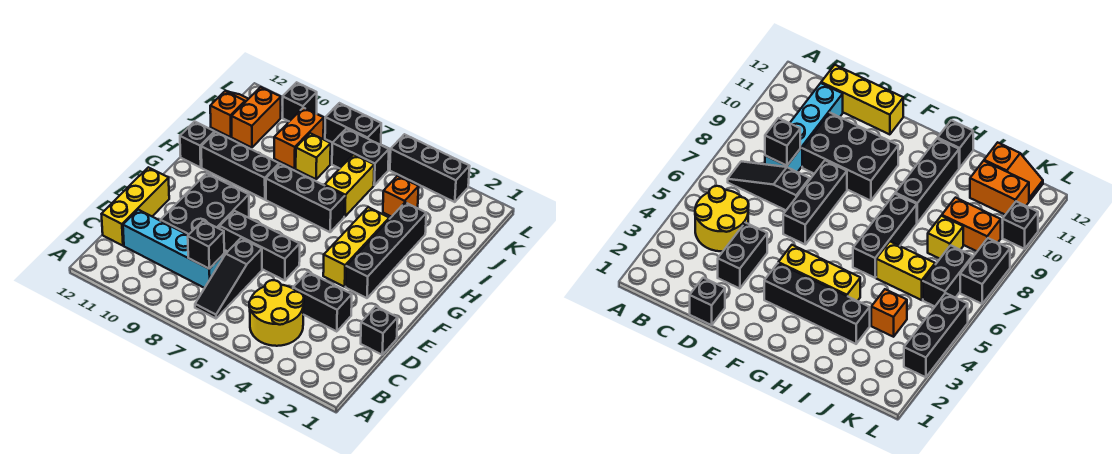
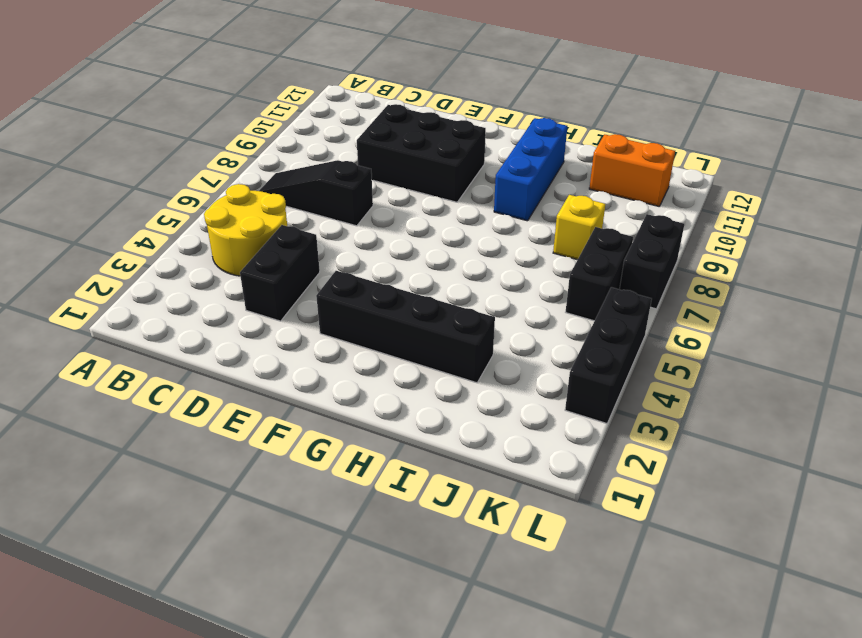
blue brick H9:H11 level 1 -> black brick H9:H11 level 1
none -> cyan brick C8:C11 level 1
none -> yellow brick C12:E12 level 1
none -> black brick D1 level 1

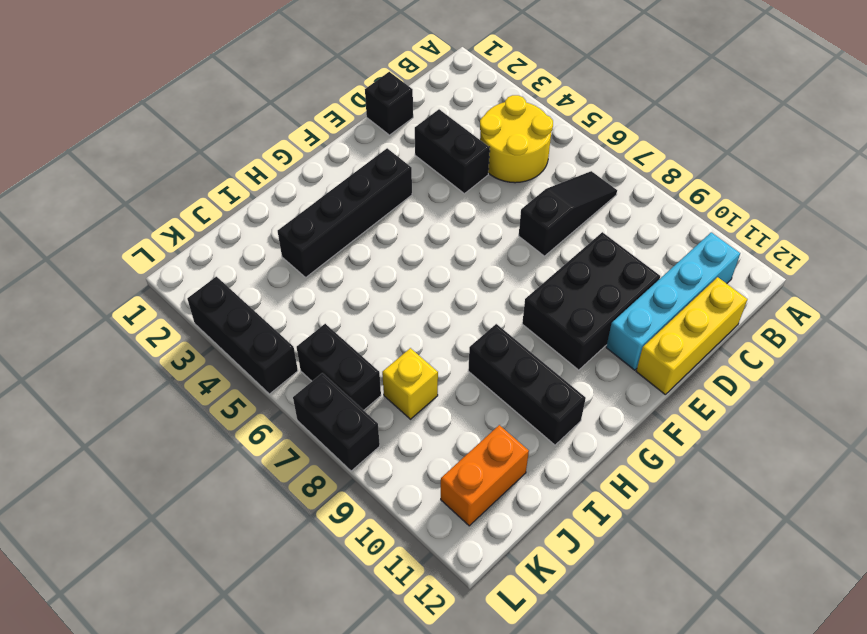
cyan brick B11:E11 level 1 -> cyan brick C8:C11 level 1
none -> black brick E6:E8 level 1
none -> yellow brick F4:H4 level 1
none -> black brick H6:H8 level 1

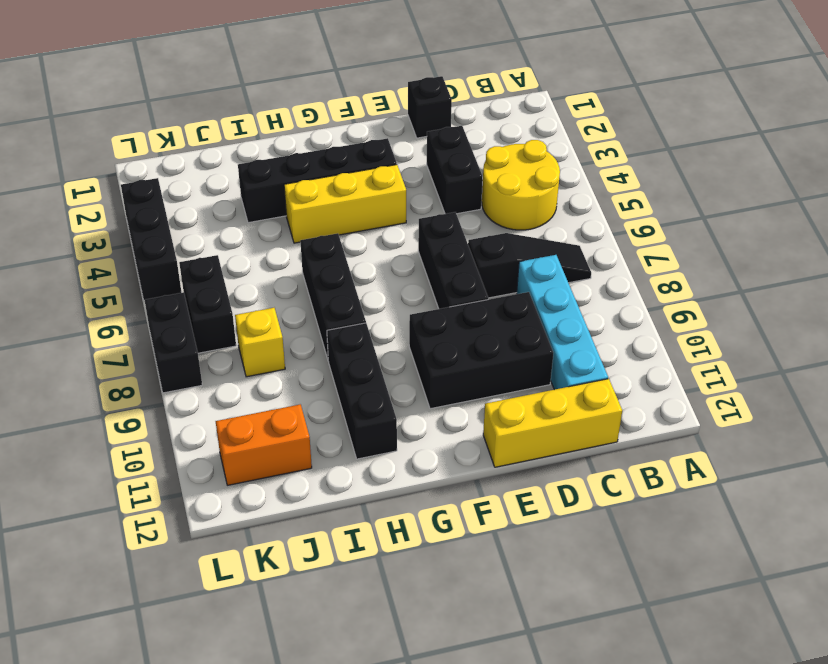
none -> black brick H12 level 1
none -> yellow brick I6:J6 level 1
none -> orange brick J4 level 1

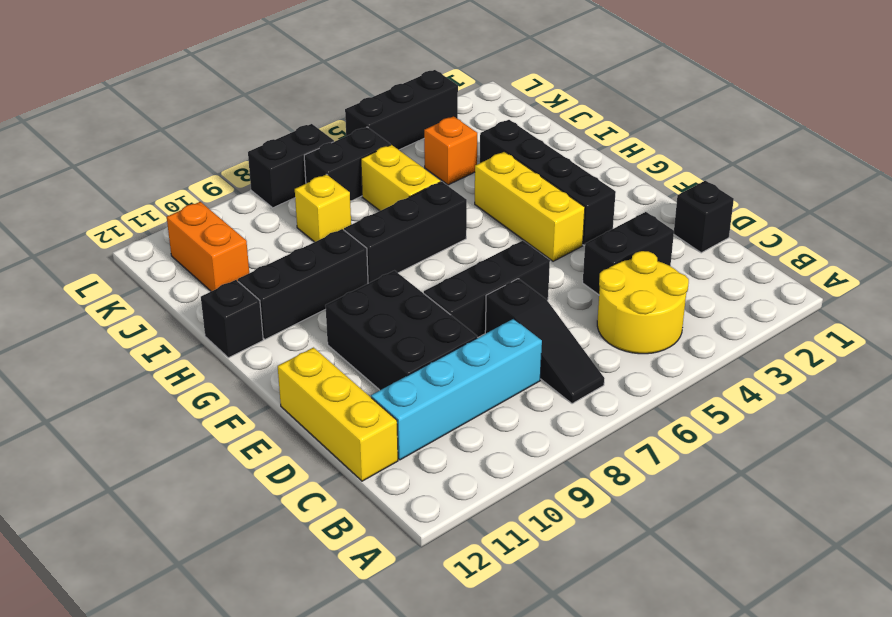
none -> orange brick J9:K9 level 1
none -> orange slope J12:K12 level 1 top J
none -> black brick L10 level 1

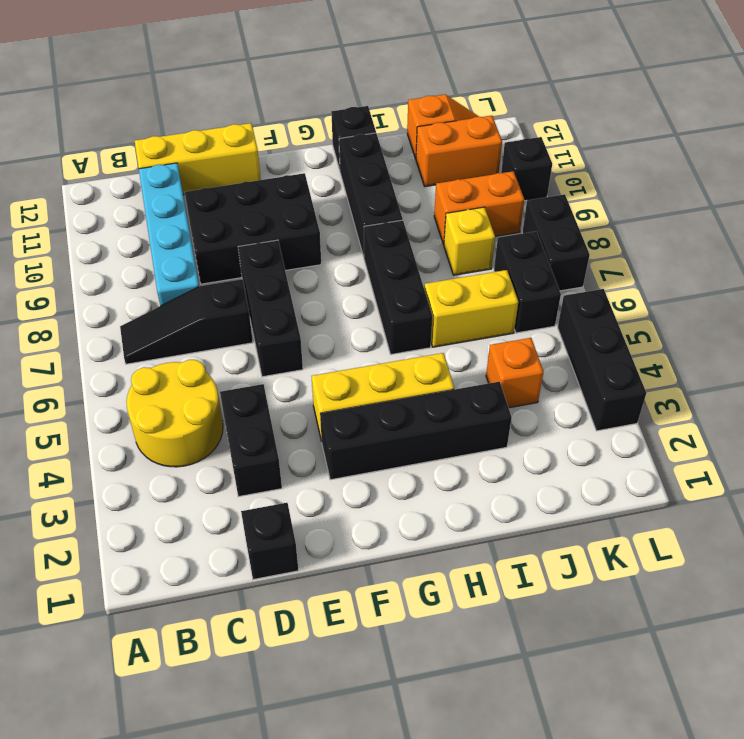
none -> black brick C8 level 2

